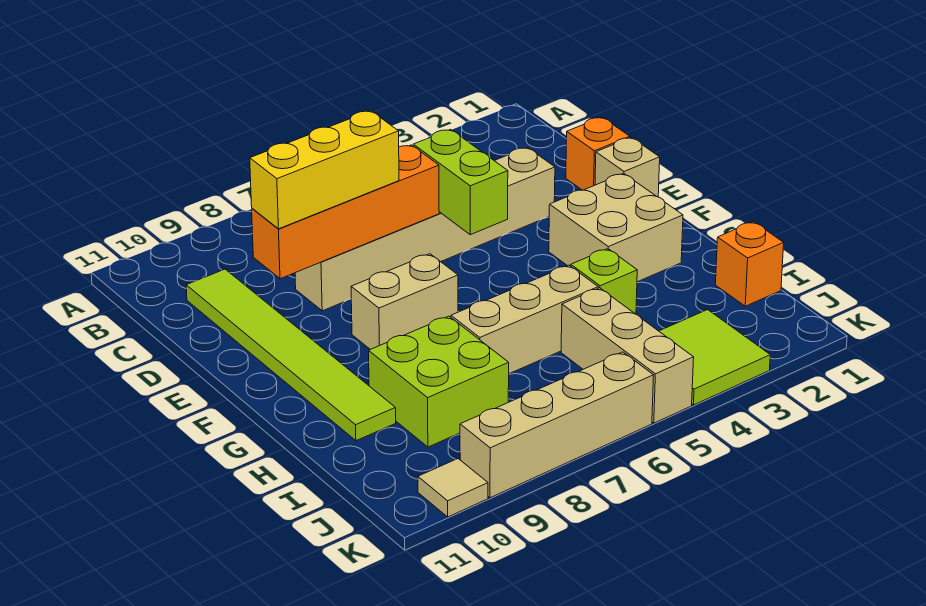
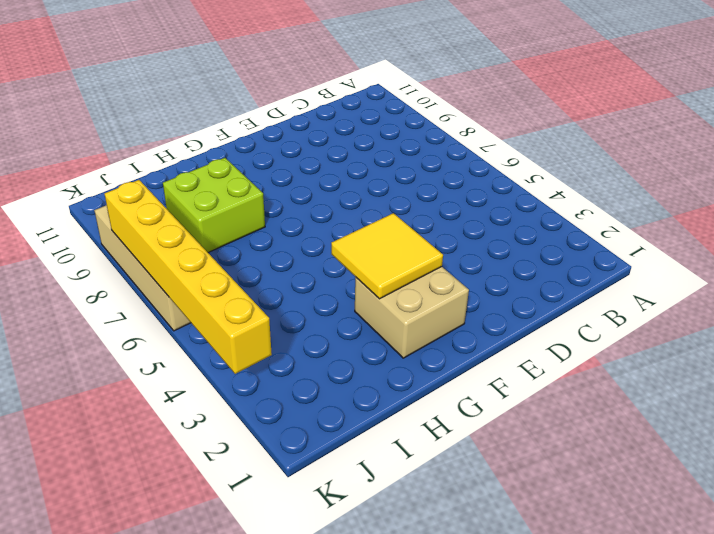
yellow tile F3:G4 level 2 -> none
yellow brick K3:K8 level 2 -> none
none -> lime tile C10:H10 level 1
none -> orange brick D1 level 1
none -> tan brick D3:D8 level 1

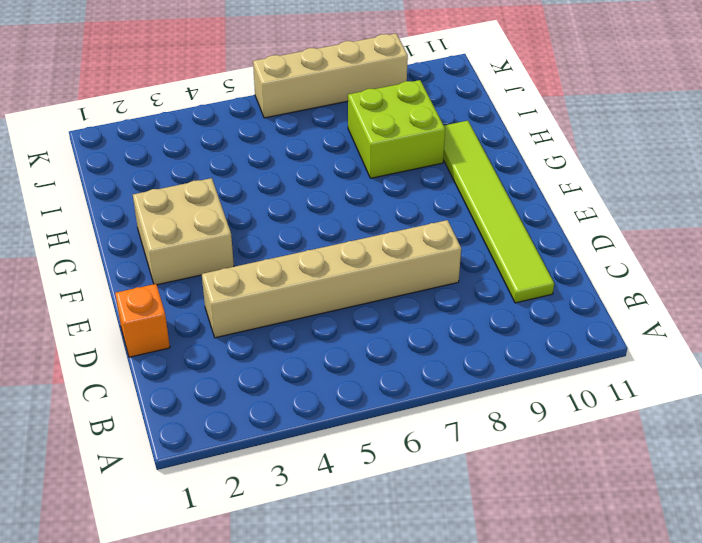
none -> tan brick E1 level 1
none -> tan brick F7:F8 level 1
none -> lime brick H4 level 1

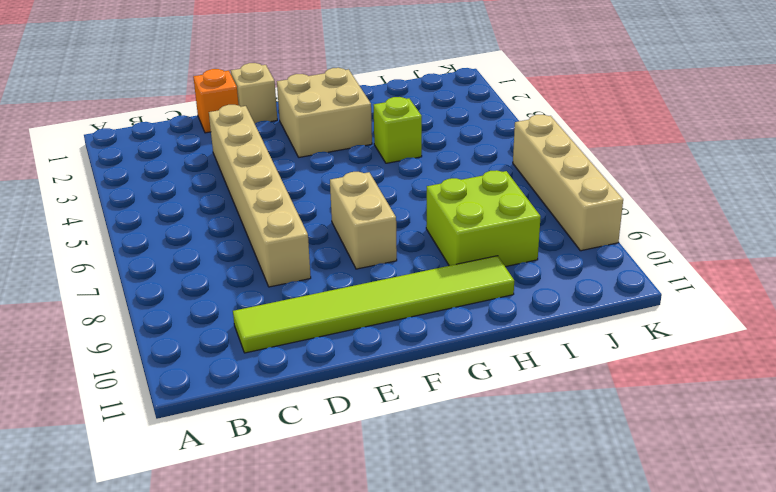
none -> tan brick H5:H7 level 1
none -> orange brick I1 level 1
none -> tan brick I5:K5 level 1

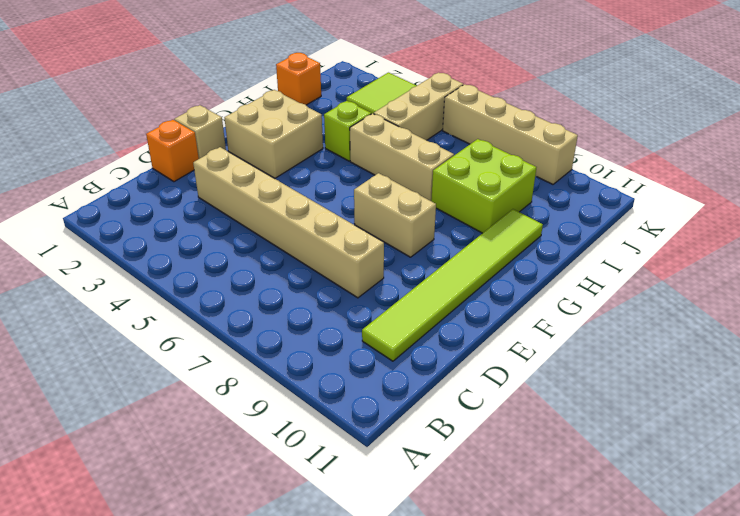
none -> tan tile K10 level 1
none -> lime brick D5:E5 level 2
none -> orange brick D6:D9 level 2

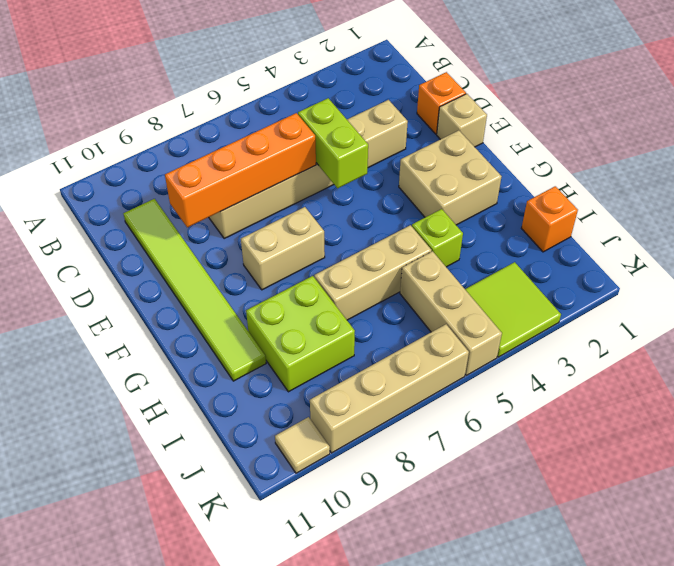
none -> yellow brick D7:D9 level 3

